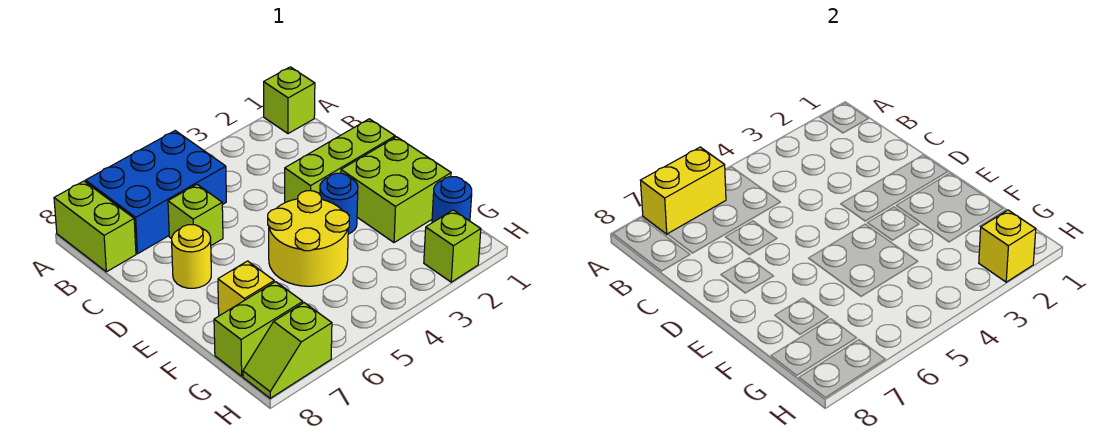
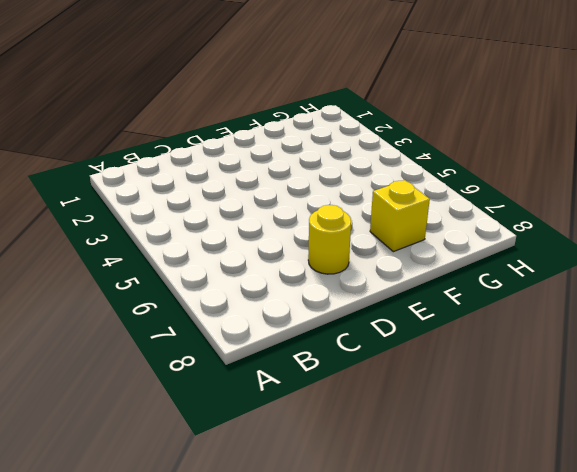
none -> lime brick A1 level 1
none -> blue brick A5:B7 level 1
none -> lime brick A8:B8 level 1

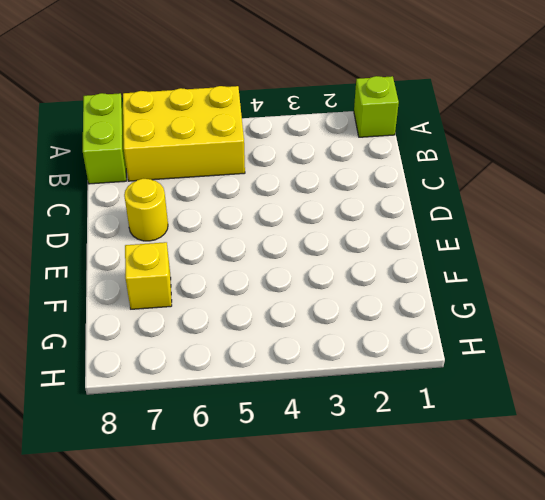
yellow brick A5:B7 level 1 -> blue brick A5:B7 level 1
none -> lime brick C6 level 1
none -> lime brick D1:D3 level 1
none -> lime brick E1:F2 level 1

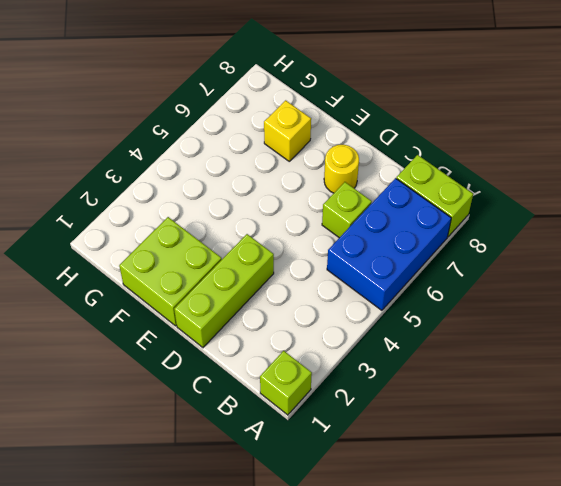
none -> blue round brick E3 level 1
none -> yellow round brick E4:F5 level 1
none -> blue round brick G1 level 1

